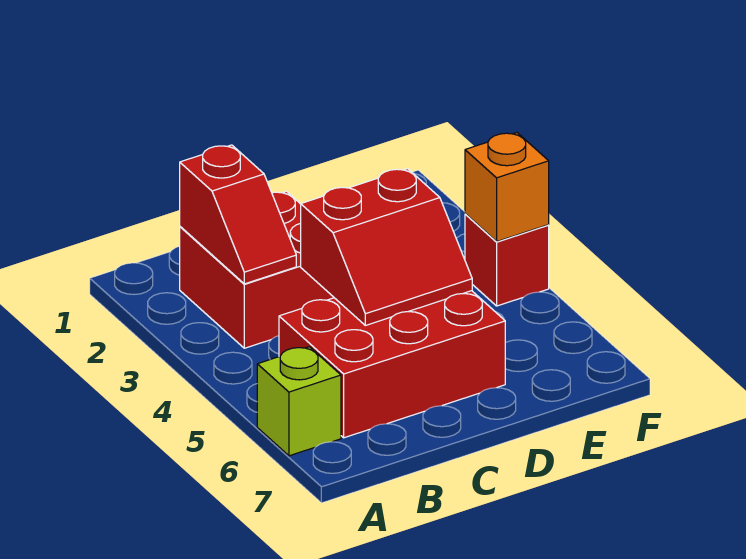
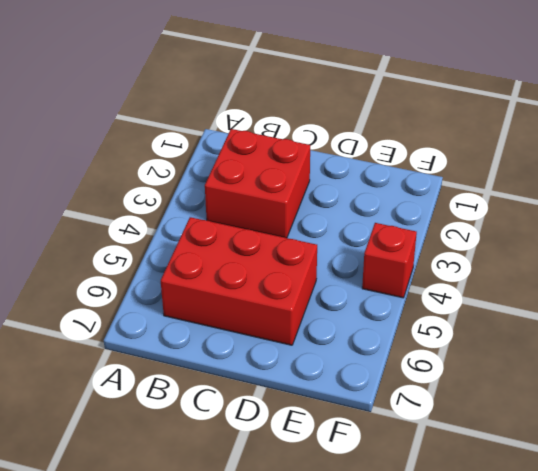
none -> lime brick A6 level 1
none -> red slope B2:B3 level 2 top 2

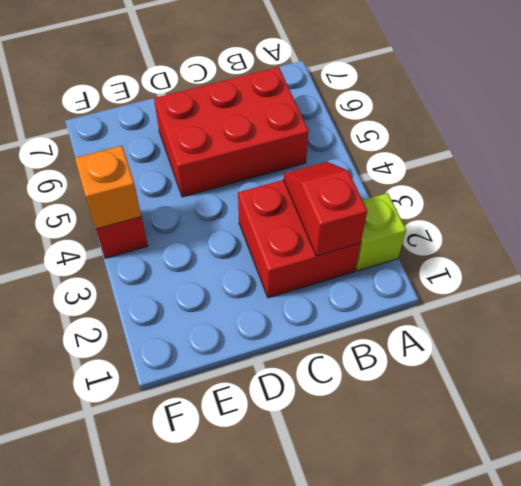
lime brick A2 level 1 -> lime brick A6 level 1
none -> red slope C4:D5 level 2 top 4

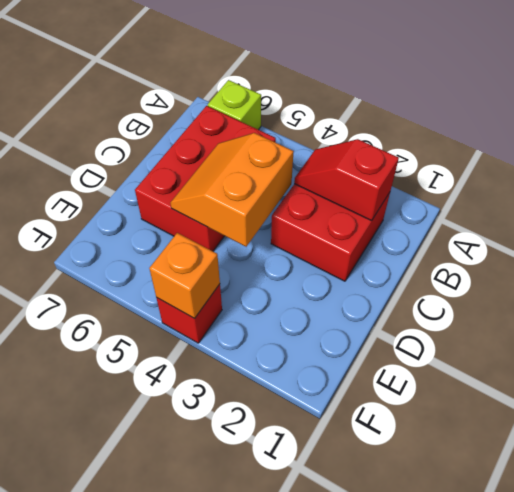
orange slope C4:D5 level 2 top 4 -> red slope C4:D5 level 2 top 4

